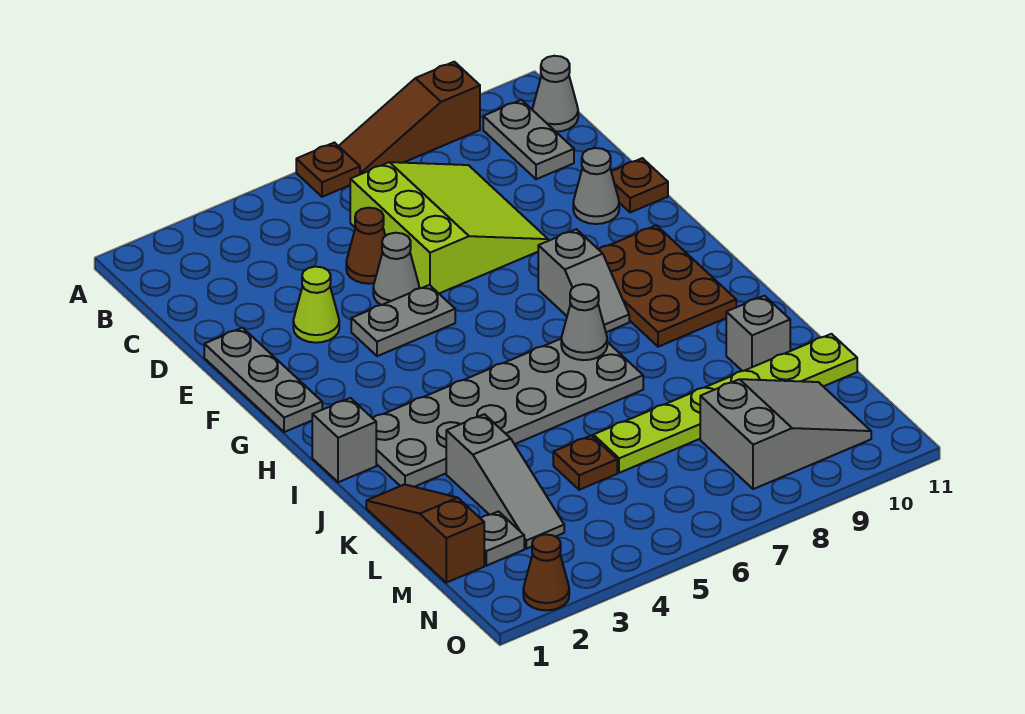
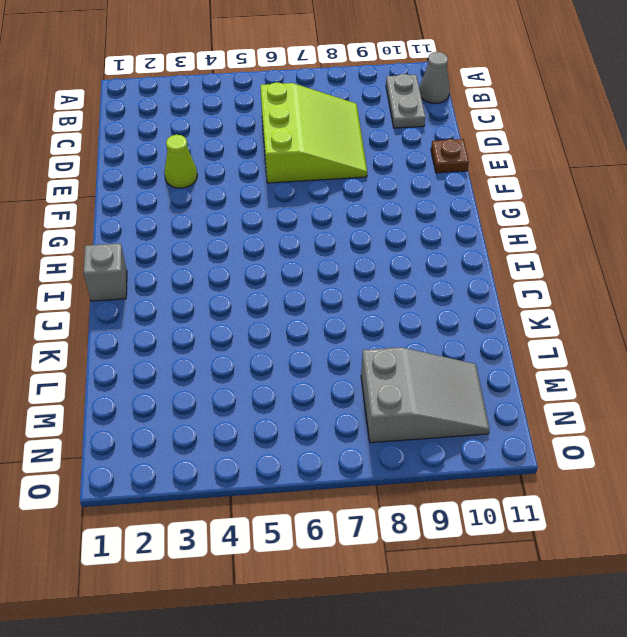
none -> brown plate A6 level 1
none -> brown slope A7:A9 level 1 top 9
none -> brown cone D5 level 1

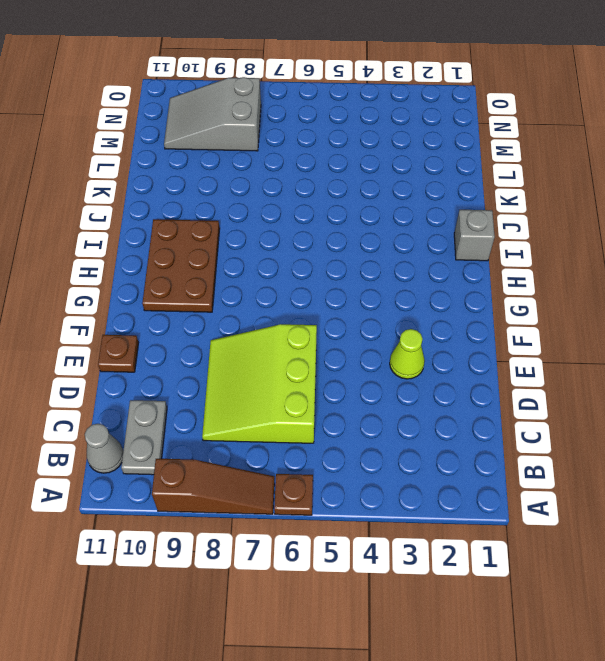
none -> brown cone D5 level 1
none -> grey plate E1:G1 level 1
none -> grey cone E5 level 1

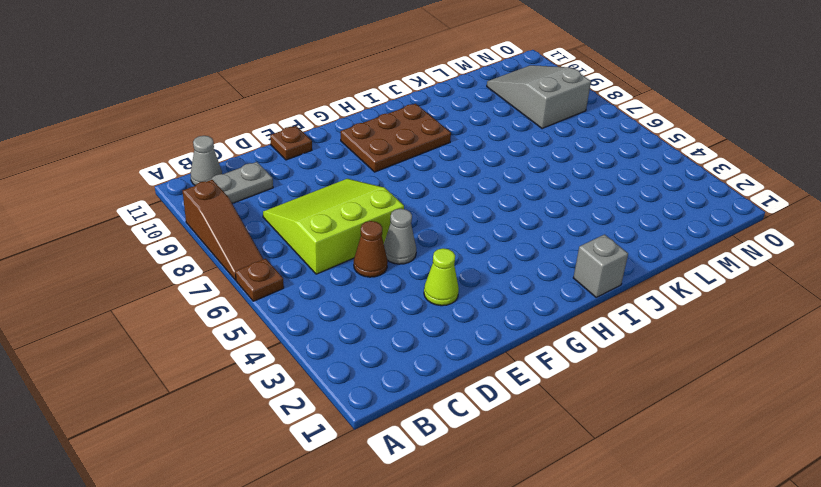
none -> grey plate E1:G1 level 1
none -> grey cone E10 level 1
none -> grey plate F4:F5 level 1

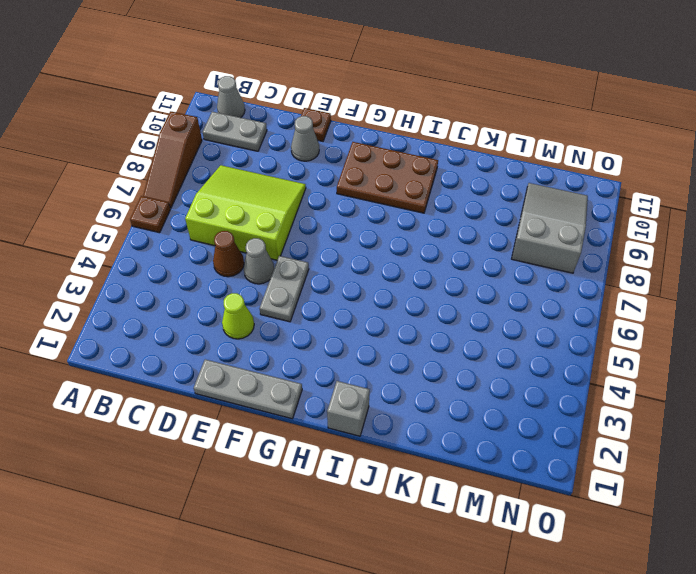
none -> grey slope G8:H8 level 1 top G
none -> grey plate I2:J7 level 1
none -> brown slope K1:M1 level 1 top M

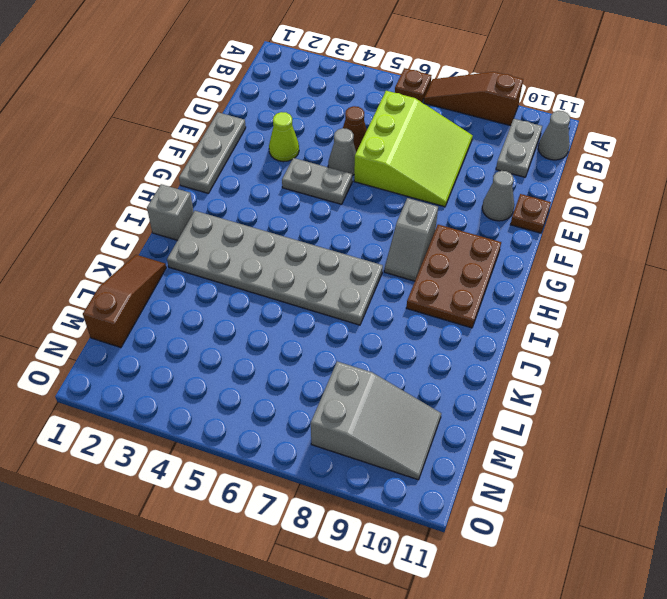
none -> grey slope K3:M3 level 1 top K
none -> grey brick K10 level 1
none -> brown plate L5 level 1

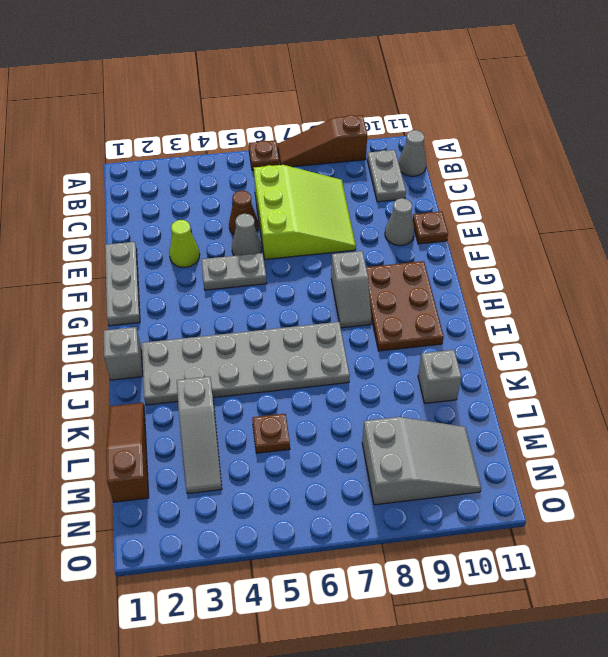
none -> lime plate L6:L11 level 1
none -> grey plate M2 level 1
none -> brown cone O2 level 1

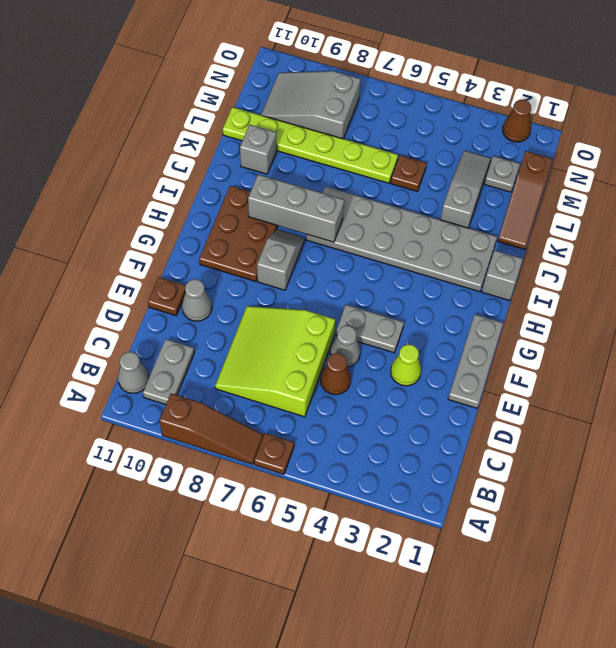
grey brick I7:I9 level 2 -> grey cone I7 level 2

